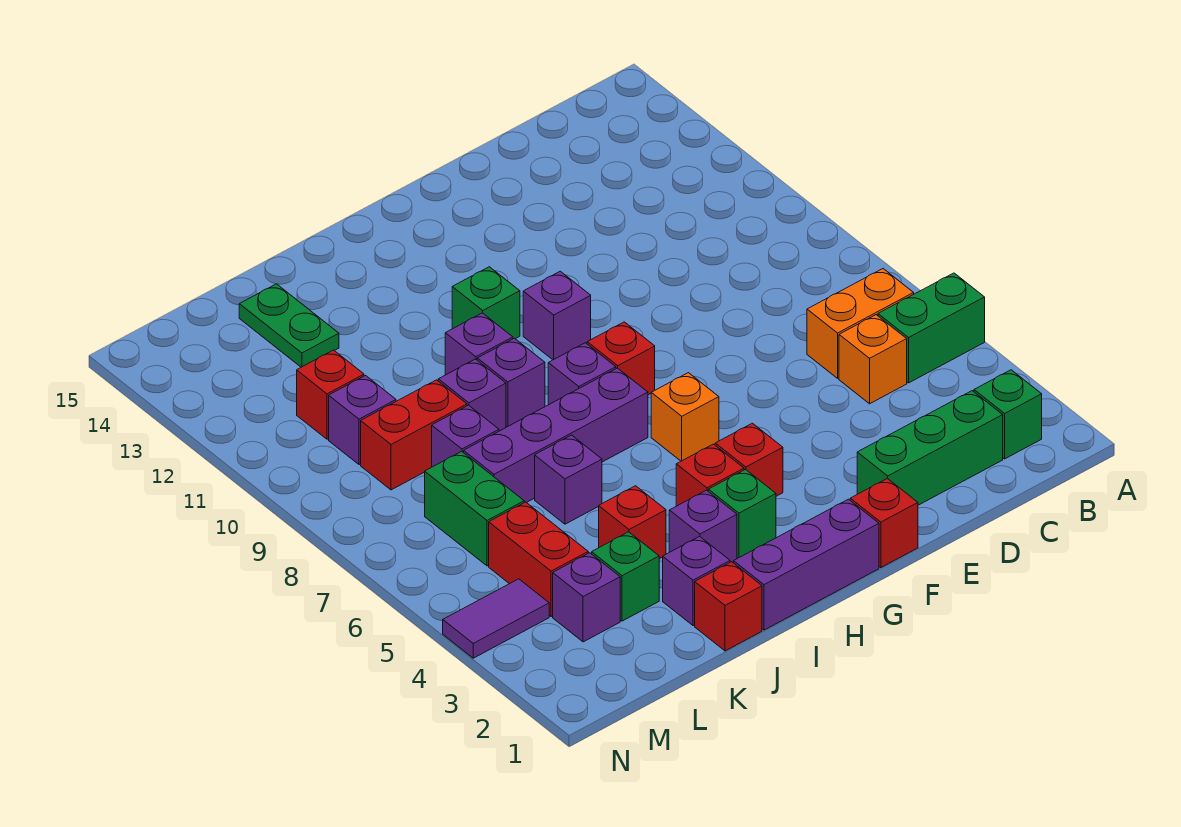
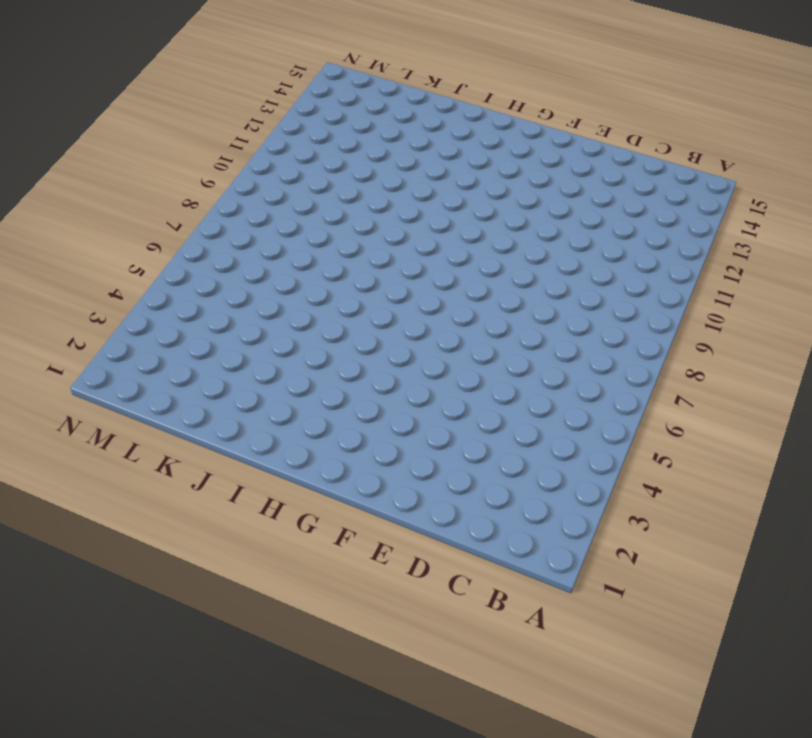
none -> green brick A5:B5 level 1
none -> green brick B2 level 1
none -> orange brick B6:C6 level 1
none -> green brick C2:E2 level 1

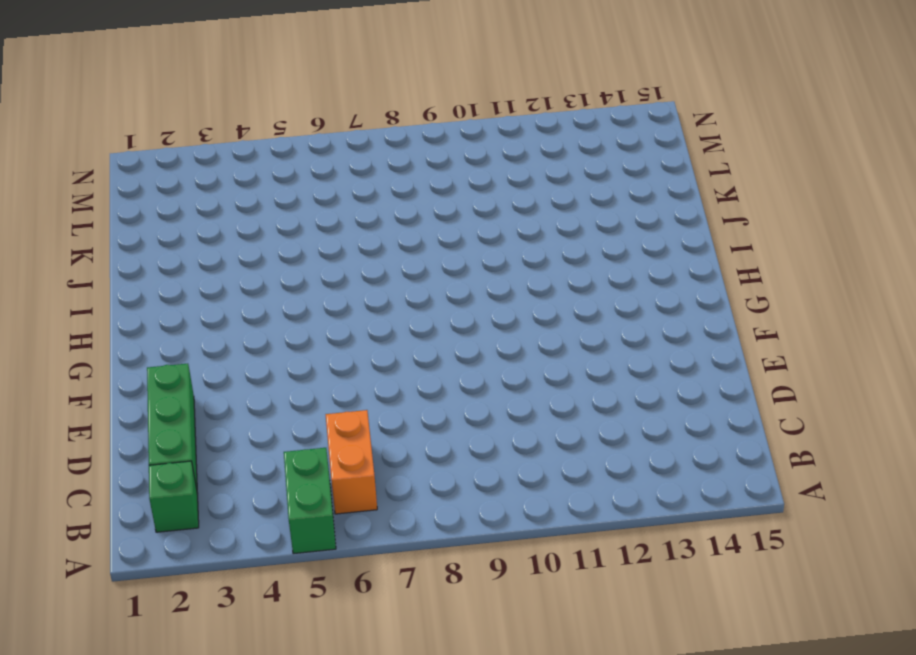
none -> orange brick C5 level 1
none -> red brick F1 level 1
none -> purple brick G1:I1 level 1
none -> red brick G4 level 1

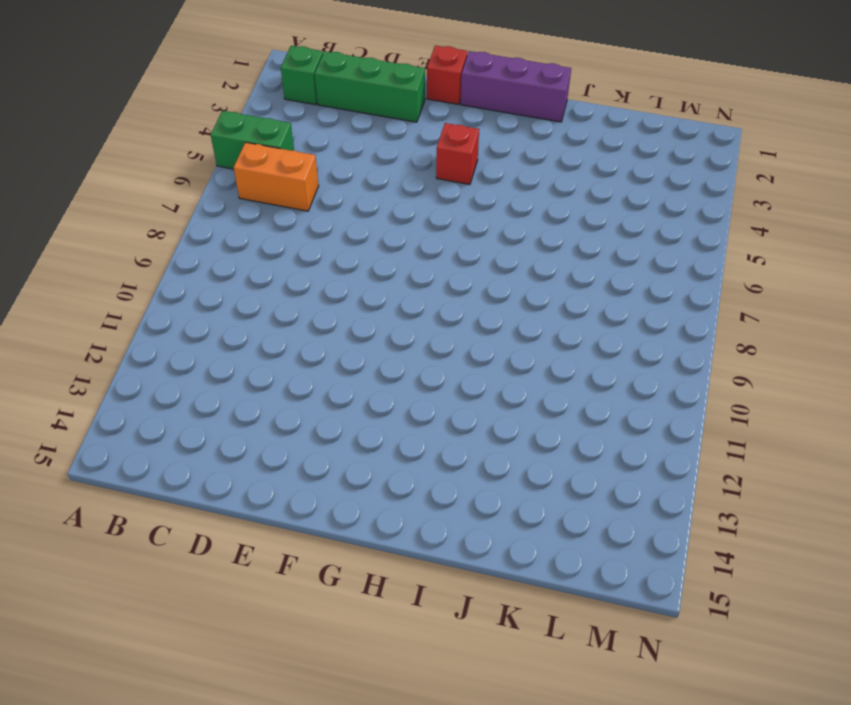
none -> orange brick C5 level 1
none -> orange brick G6 level 1
none -> red brick G8 level 1
none -> purple brick G10 level 1

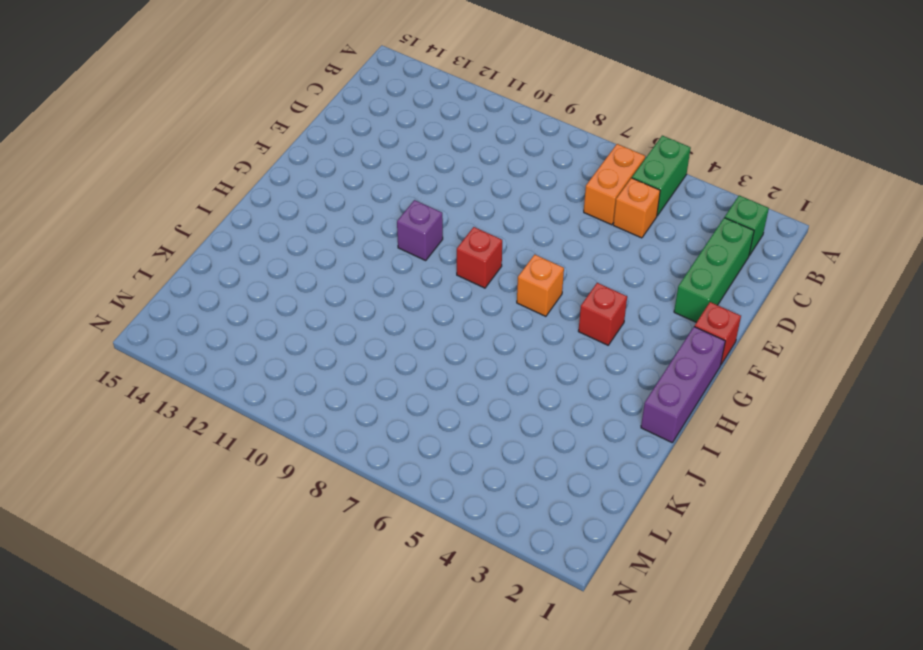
none -> green brick H3 level 1
none -> red brick H4 level 1
none -> purple brick H7:K7 level 1
none -> purple brick H8 level 1

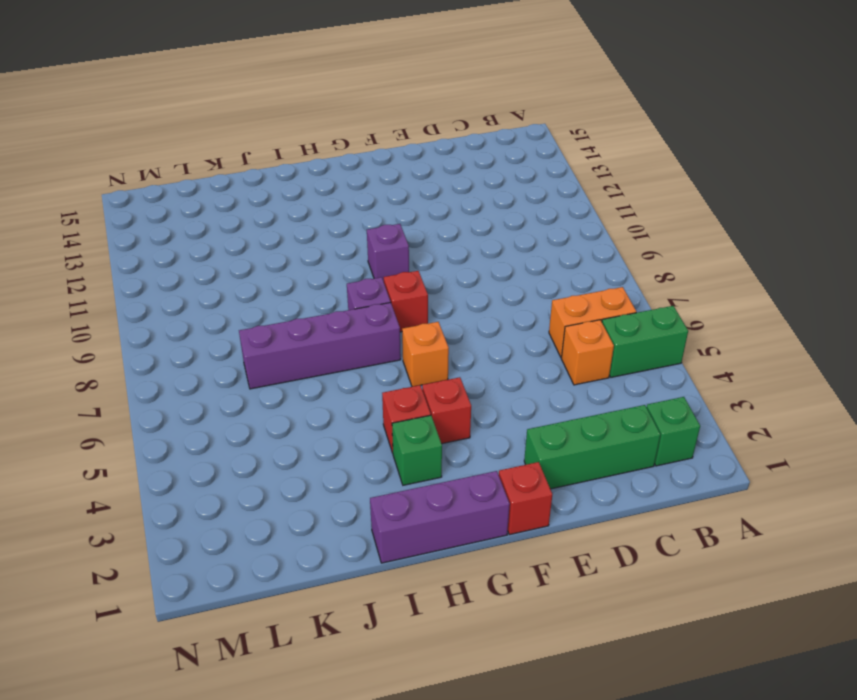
none -> green brick H11 level 1
none -> purple brick I3 level 1
none -> purple brick I9 level 1
none -> purple brick I10 level 1

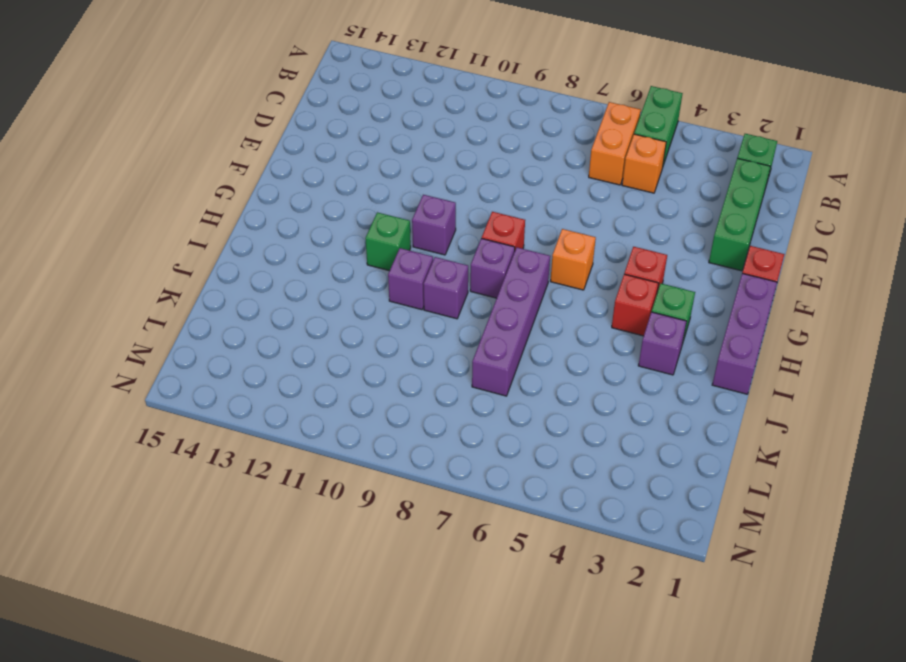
none -> red brick J1 level 1
none -> purple brick J2 level 1
none -> red brick J4 level 1
none -> purple brick J6 level 1

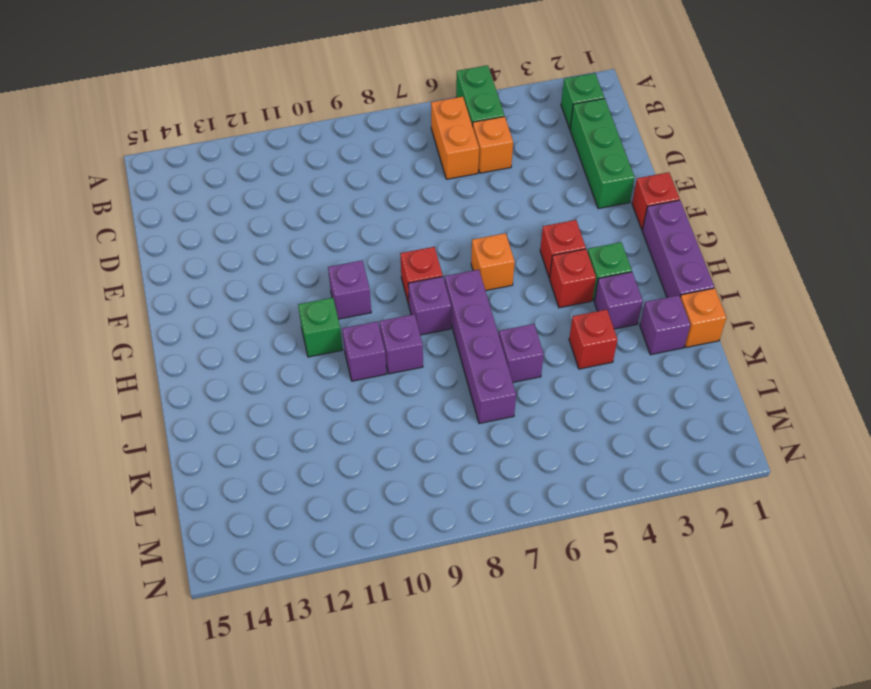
orange brick J1 level 1 -> red brick J1 level 1
none -> purple brick J9 level 1
none -> green brick K3 level 1
none -> purple brick K8 level 1
none -> red brick K9:L9 level 1

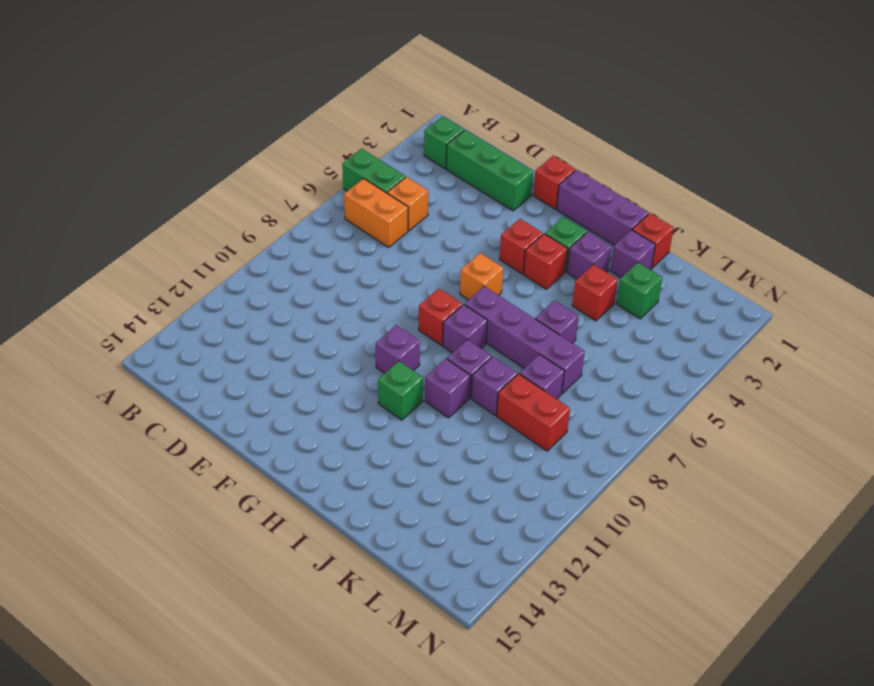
none -> green plate K13:K14 level 1
none -> purple brick L3 level 1
none -> red brick L4:L5 level 1
none -> green brick L6:L7 level 1

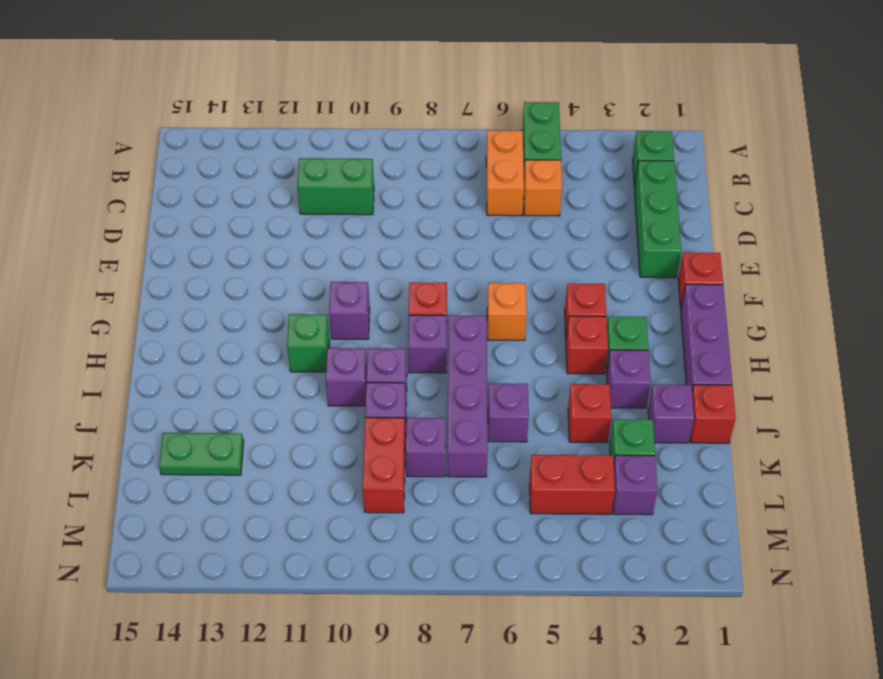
green brick C10:C11 level 1 -> green brick L6:L7 level 1
none -> purple brick L10 level 1
none -> red brick L11 level 1
none -> purple tile M4:N4 level 1

